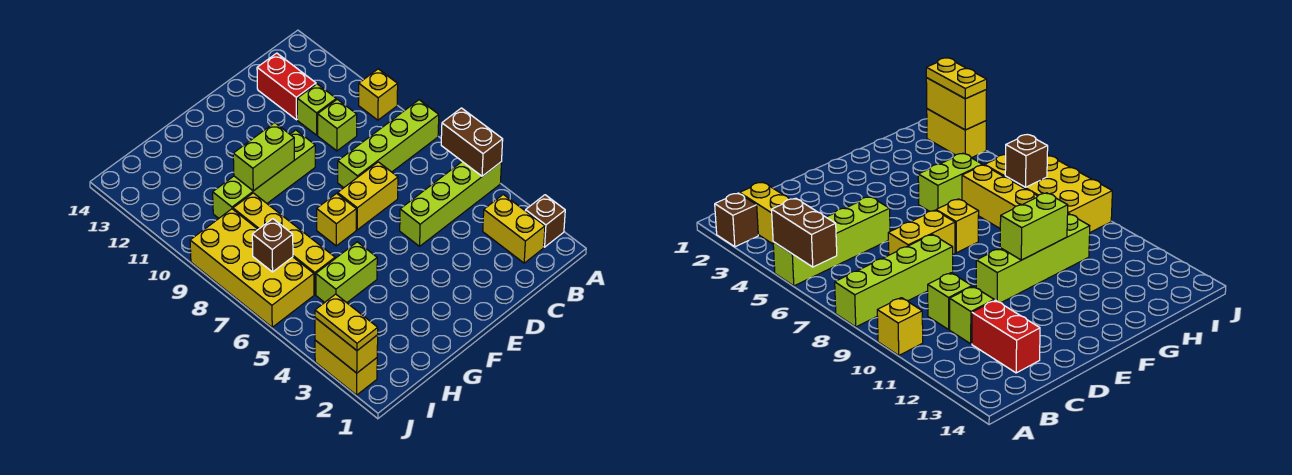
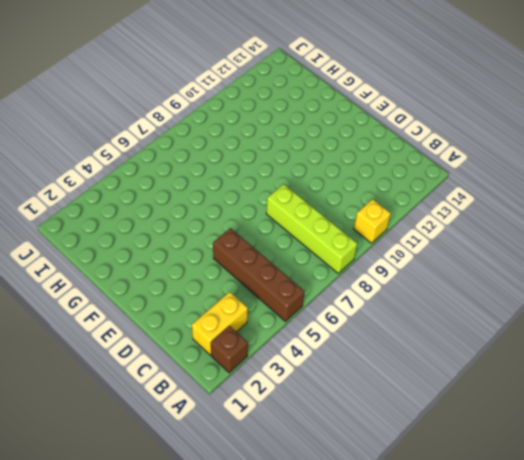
brown brick A5:D5 level 1 -> lime brick A5:D5 level 1
none -> lime brick C10 level 1
none -> lime brick C11 level 1
none -> red brick C12:C13 level 1

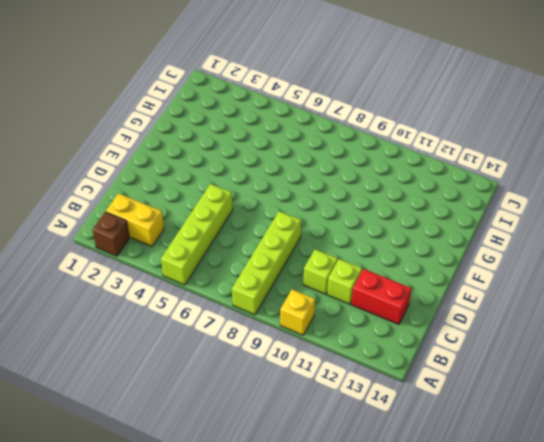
none -> yellow brick D7:E7 level 1
none -> lime brick E10:H10 level 1
none -> yellow brick F7 level 1

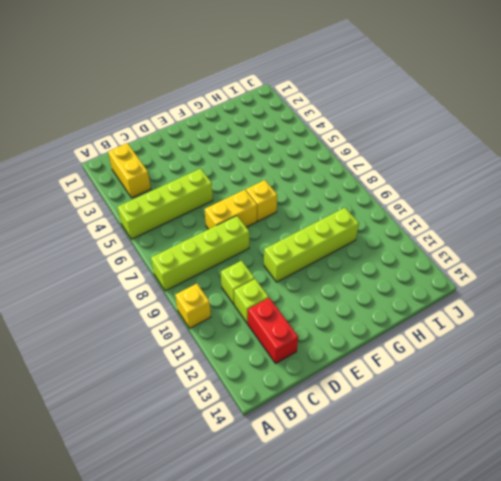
none -> brown brick A2 level 1
none -> lime brick G5:H5 level 1
none -> yellow brick H6:H9 level 1

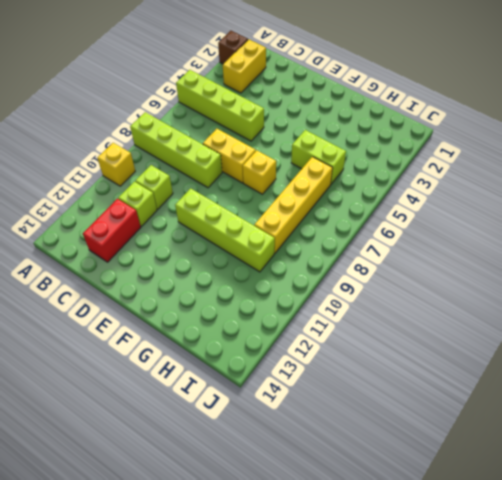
none -> yellow brick I6:J9 level 1
none -> yellow brick J2:J3 level 1
none -> brown brick A5:A6 level 2

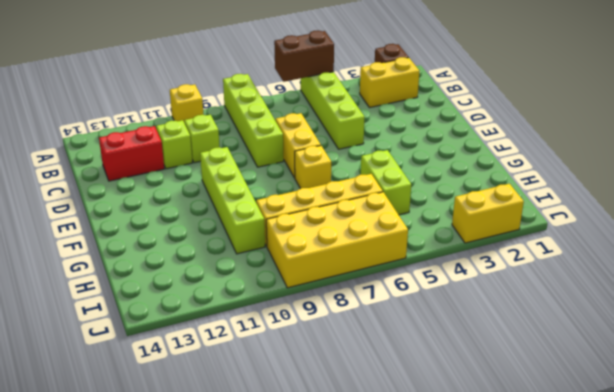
none -> lime brick F10:G10 level 2
none -> brown brick I7 level 2
none -> yellow brick J2:J3 level 2

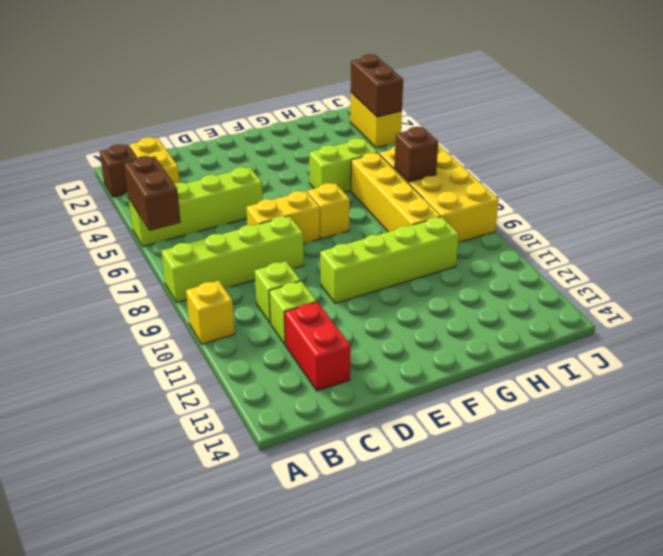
brown brick J2:J3 level 2 -> yellow brick J2:J3 level 2
none -> lime brick F10:G10 level 2
none -> yellow plate J2:J3 level 3

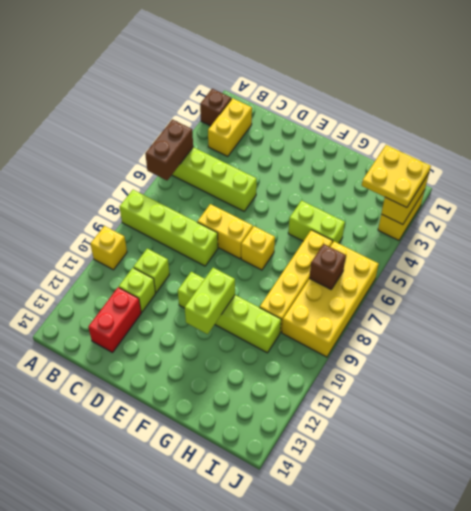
lime brick F10:F11 level 2 -> lime brick F10:G10 level 2
yellow plate I2:J3 level 3 -> yellow plate J2:J3 level 3

